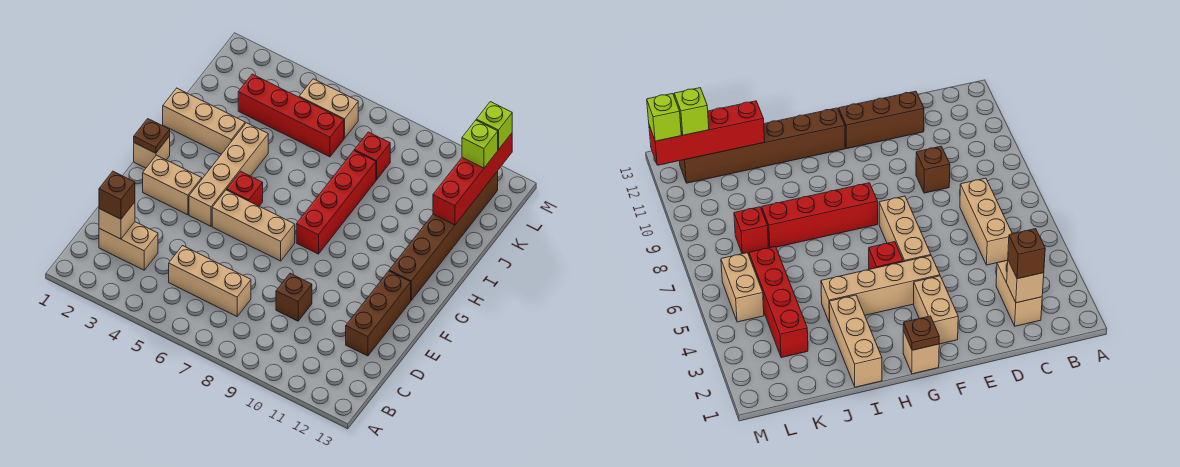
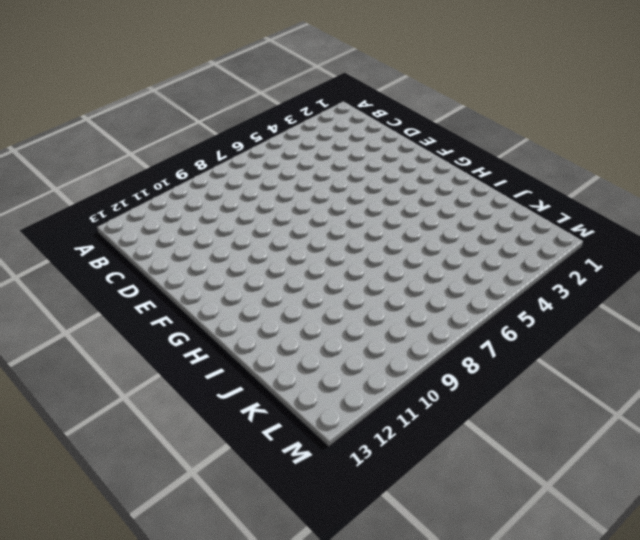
none -> tan brick C2:C3 level 1
none -> tan brick C5:C7 level 1
none -> brown brick D9 level 1

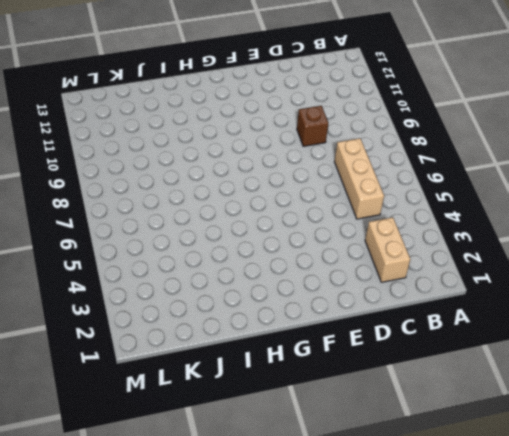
none -> brown brick D12:F12 level 1
none -> tan brick F2:F3 level 1
none -> tan brick F4:I4 level 1

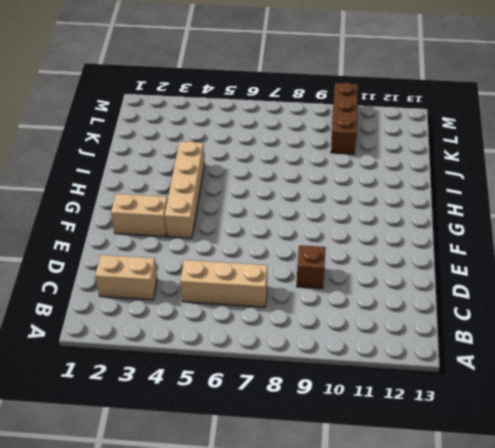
brown brick K10:M10 level 1 -> brown brick D12:F12 level 1
none -> tan brick F5:F7 level 1
none -> tan brick G1 level 1
none -> red brick G5 level 1

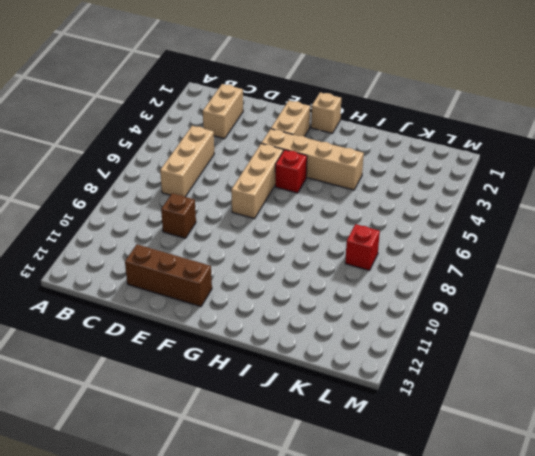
none -> red brick G8:J8 level 1
none -> brown brick G12:L12 level 1
none -> tan brick I1:I3 level 1

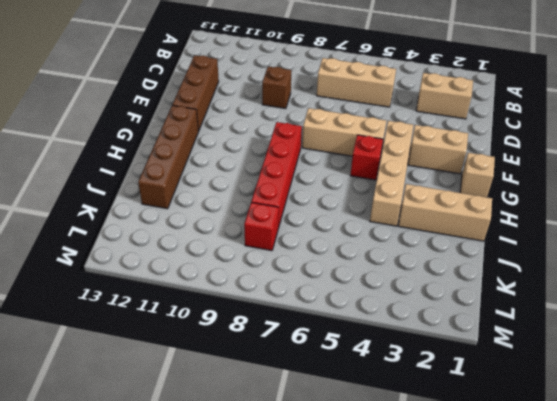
brown brick G12:J12 level 1 -> brown brick G12:L12 level 1
none -> red brick K3:K6 level 1
none -> tan brick L5:L6 level 1
none -> tan brick C2 level 2

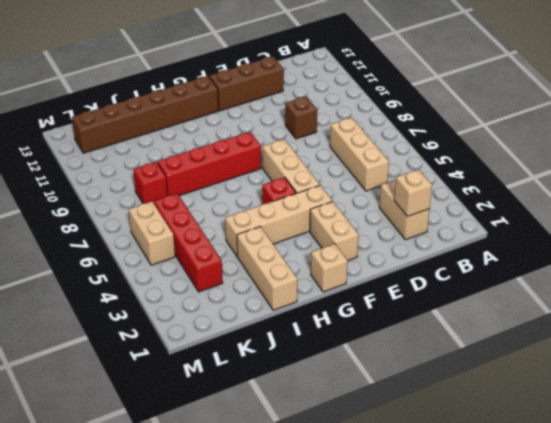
none -> brown plate G1 level 2
none -> red brick J12:M12 level 2
none -> brown brick C2 level 3

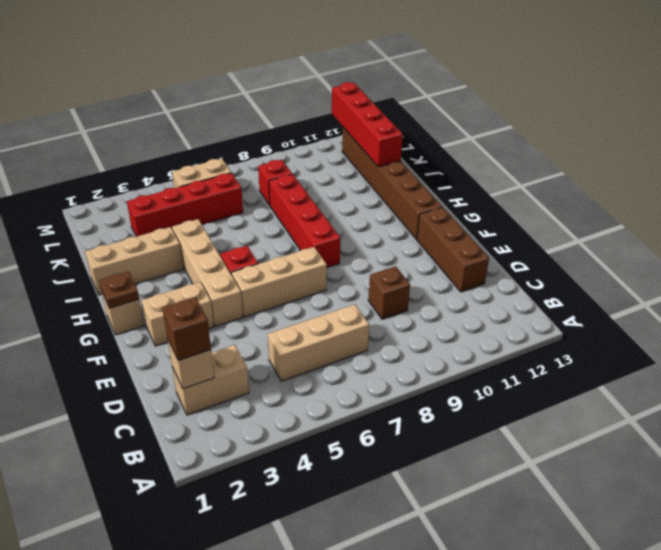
none -> lime brick L12 level 3
none -> lime brick M12 level 3

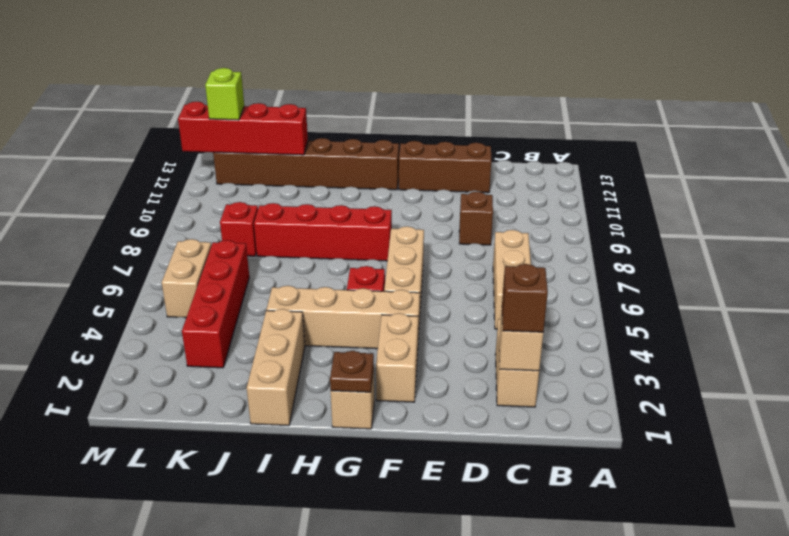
none -> lime brick M12 level 3

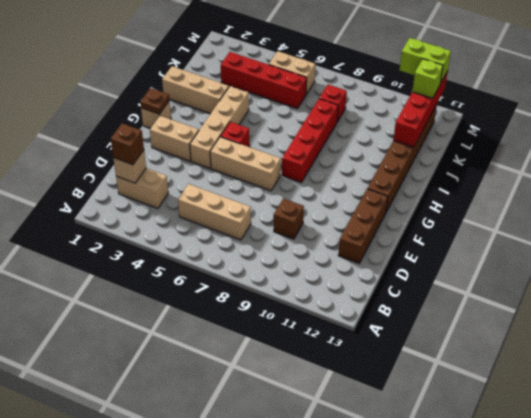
lime brick M11:M12 level 3 -> lime brick M12 level 3

